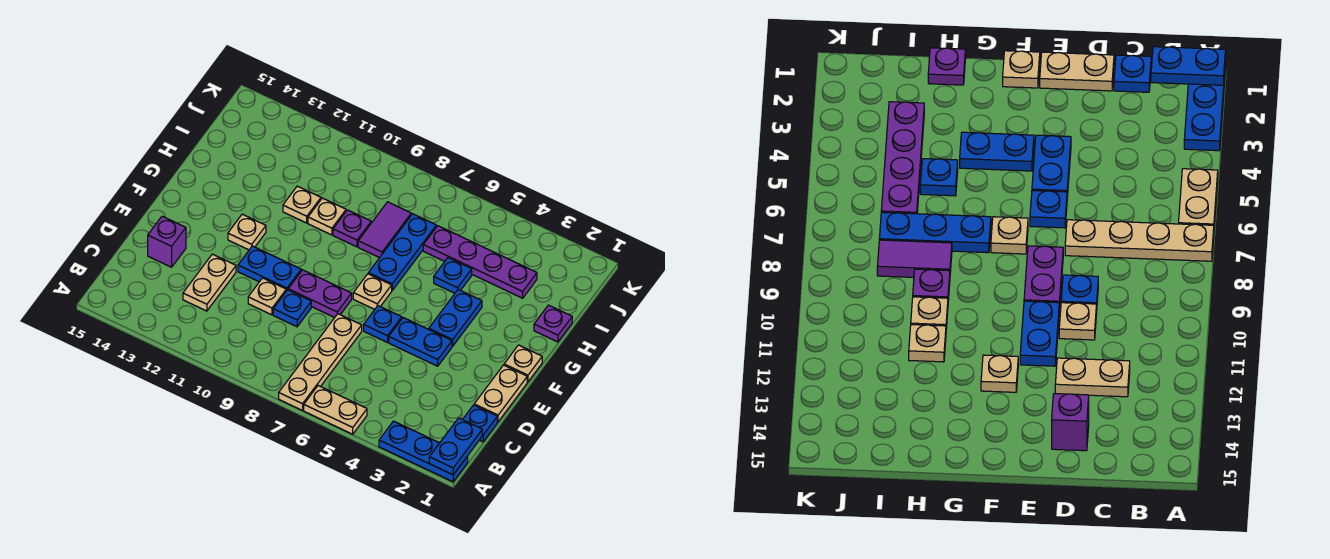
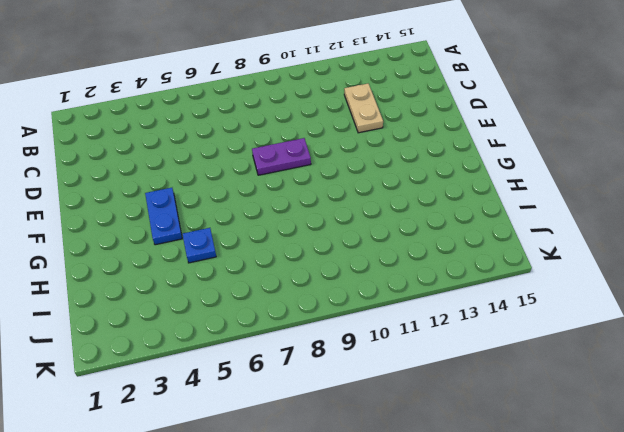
none -> blue plate A1:A3 level 1
none -> tan plate A5:A6 level 1
none -> tan plate A7:D7 level 1

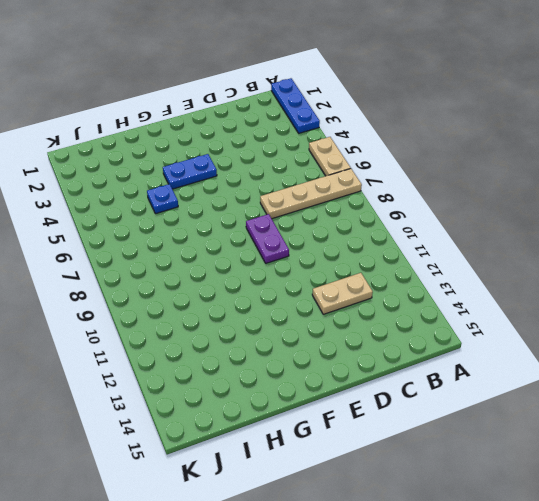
none -> blue plate C1 level 1
none -> tan plate D1:E1 level 1
none -> blue plate D9 level 1

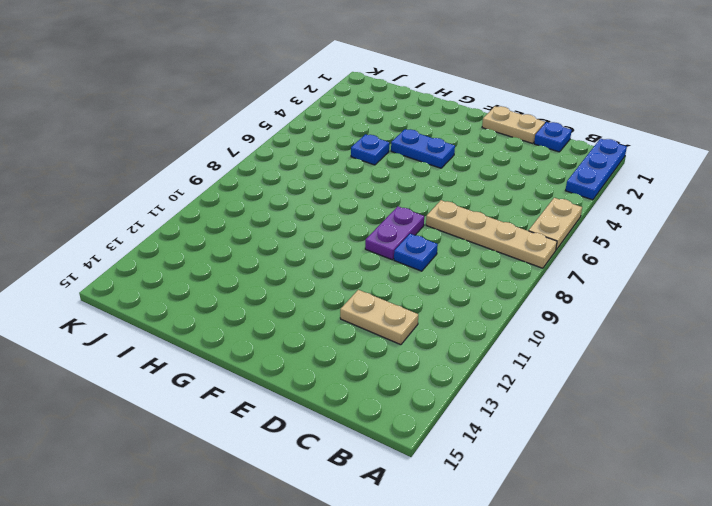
none -> tan plate D10 level 1
none -> purple brick D14 level 1
none -> blue plate E4:E5 level 1

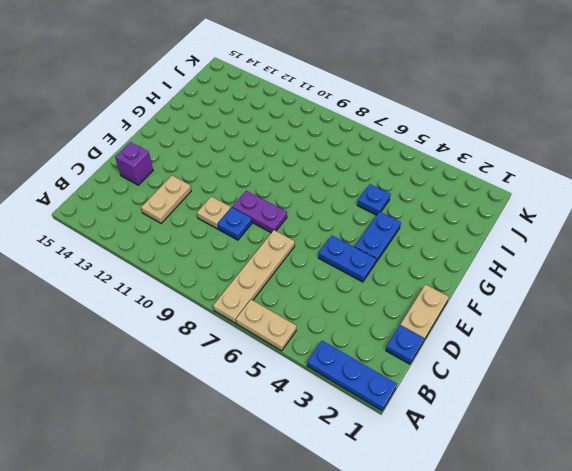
none -> blue plate E6 level 1
none -> blue plate E10:E11 level 1
none -> tan plate F1 level 1

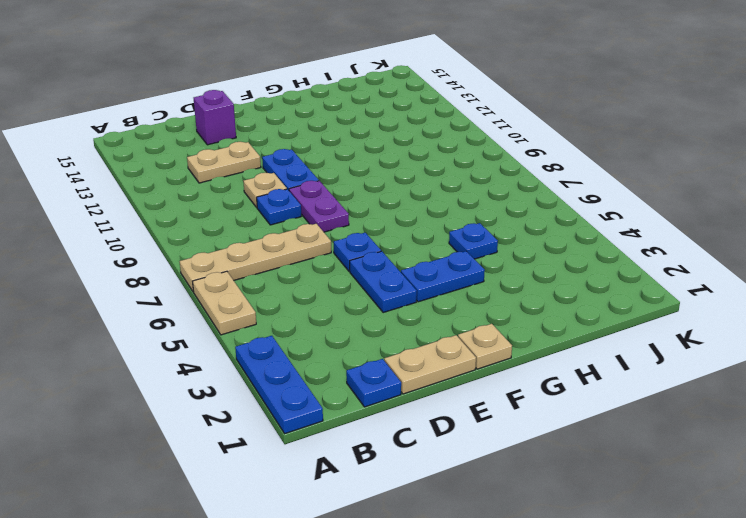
none -> tan plate F7 level 1
none -> tan plate F12 level 1
none -> blue plate G7:I7 level 1

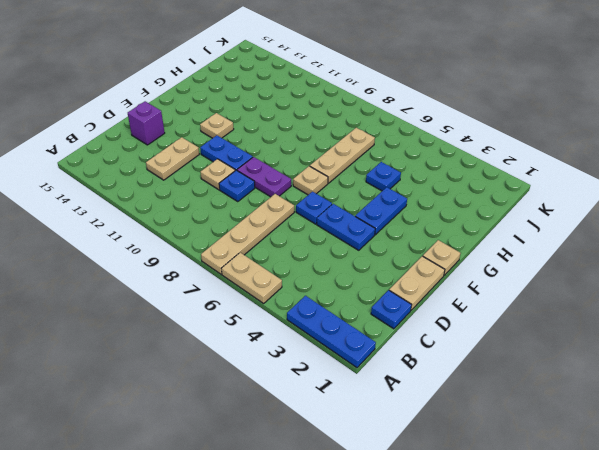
tan plate G7:I7 level 1 -> blue plate G7:I7 level 1
none -> purple plate H1 level 1
none -> purple tile H8:I8 level 1
none -> purple plate H9 level 1

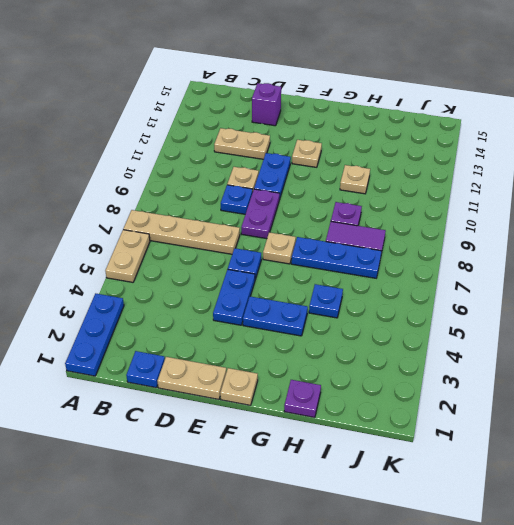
none -> tan plate H10 level 1
none -> purple plate I3:I6 level 1
none -> blue plate A1:B1 level 2

